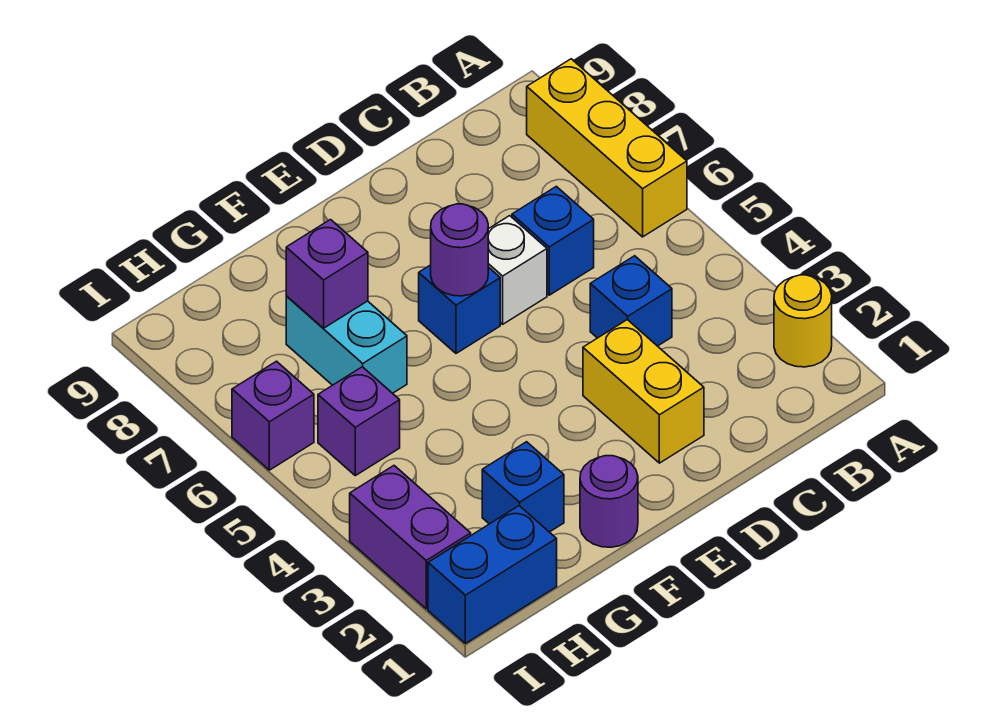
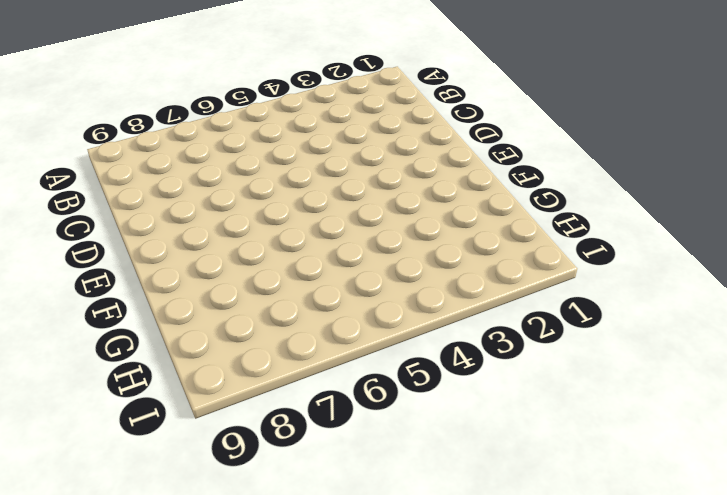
none -> yellow round brick A2 level 1
none -> yellow brick A6:A8 level 1
none -> blue brick C4 level 1

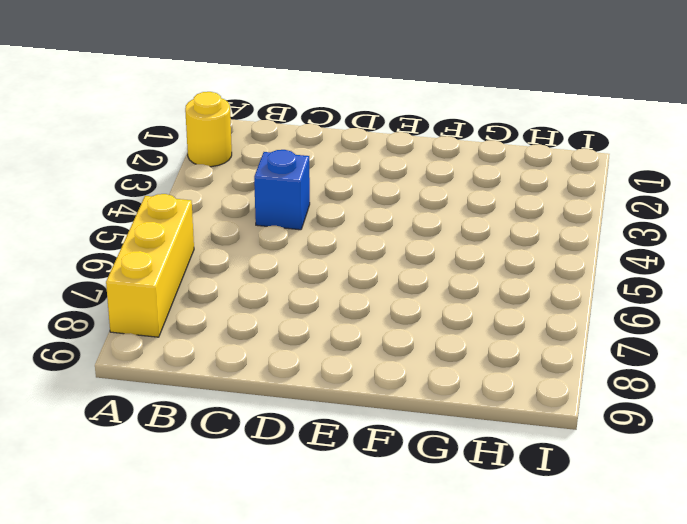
none -> blue brick C6 level 1
none -> yellow brick D2:D3 level 1
none -> white brick D6 level 1

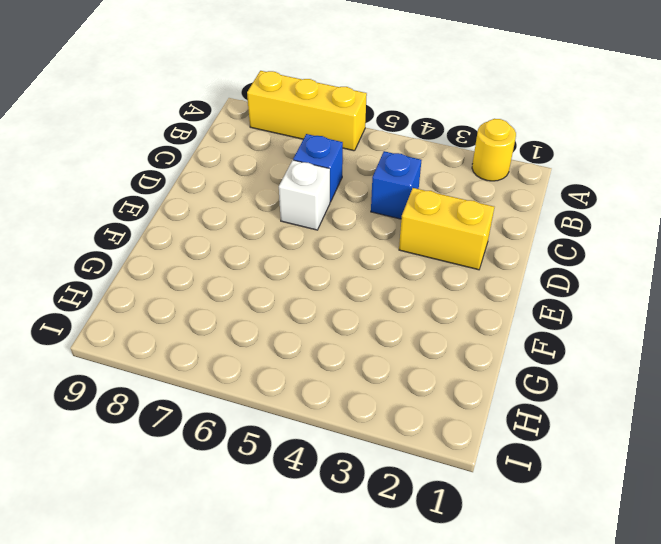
none -> blue brick E6 level 1
none -> purple round brick F1 level 1
none -> blue brick G2 level 1

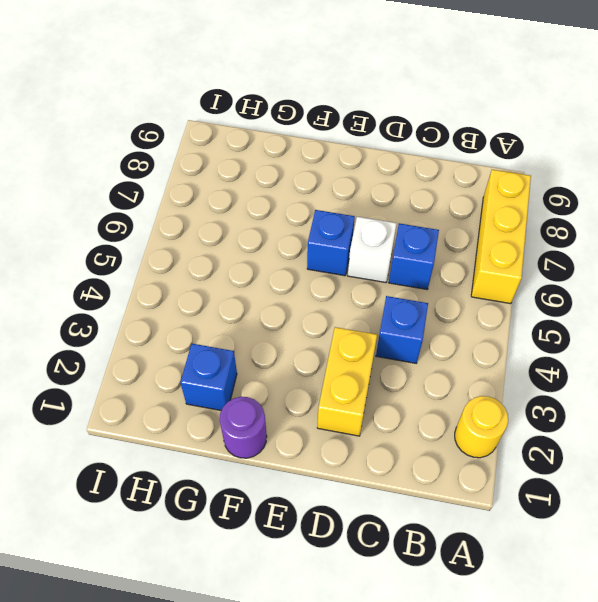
none -> cyan brick G6:G7 level 1
none -> blue brick H1:I1 level 1
none -> purple brick H5 level 1

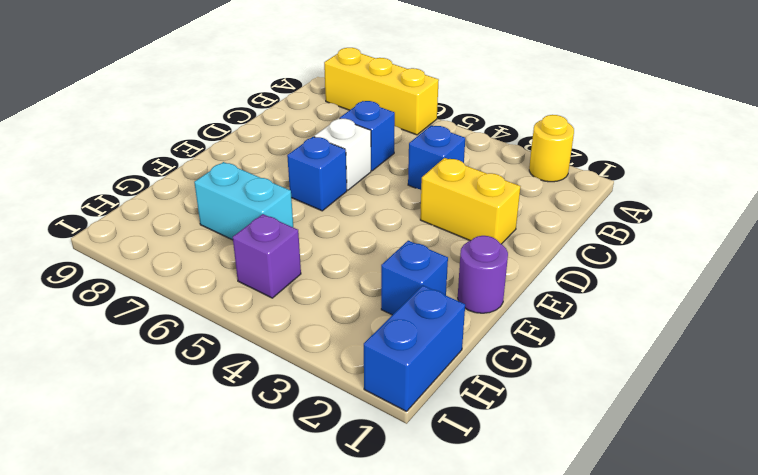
none -> purple brick I2:I3 level 1
none -> purple brick I6 level 1
none -> purple round brick E6 level 2

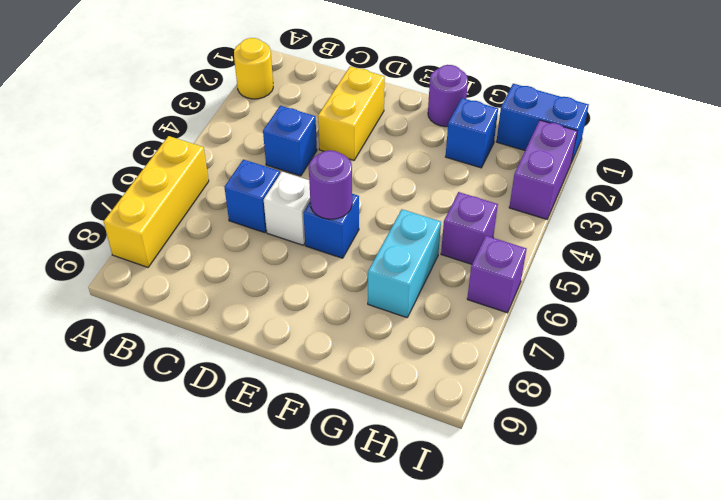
none -> purple brick G7 level 2

